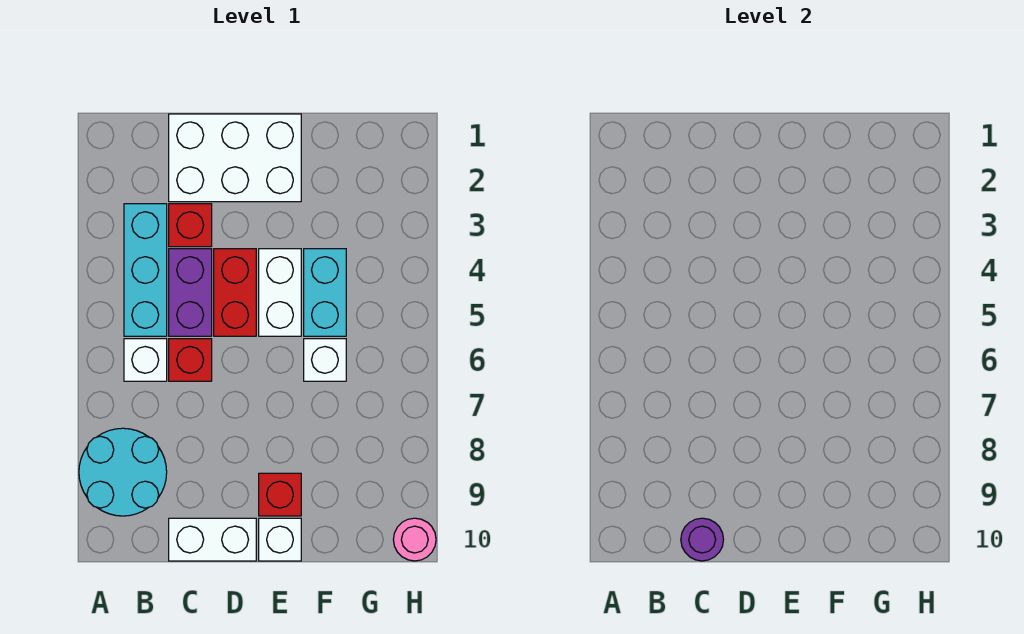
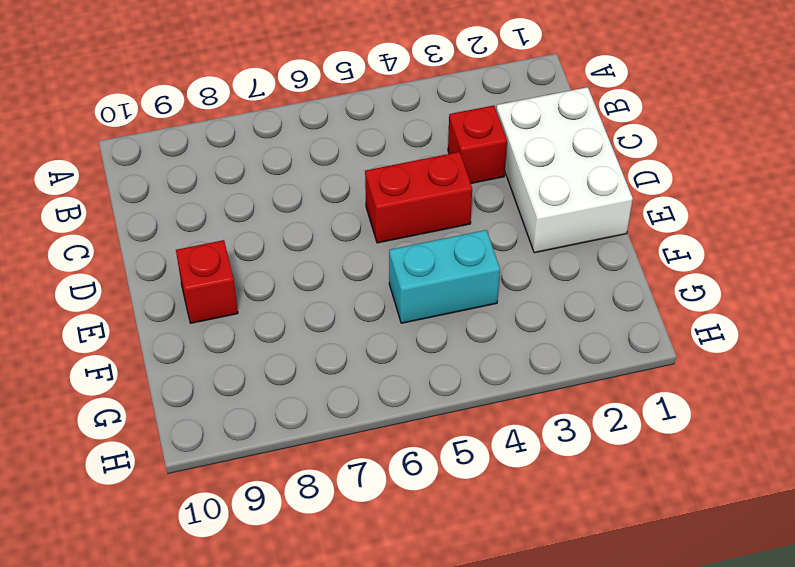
none -> cyan round brick A8:B9 level 1
none -> cyan brick B3:B5 level 1
none -> white brick B6 level 1

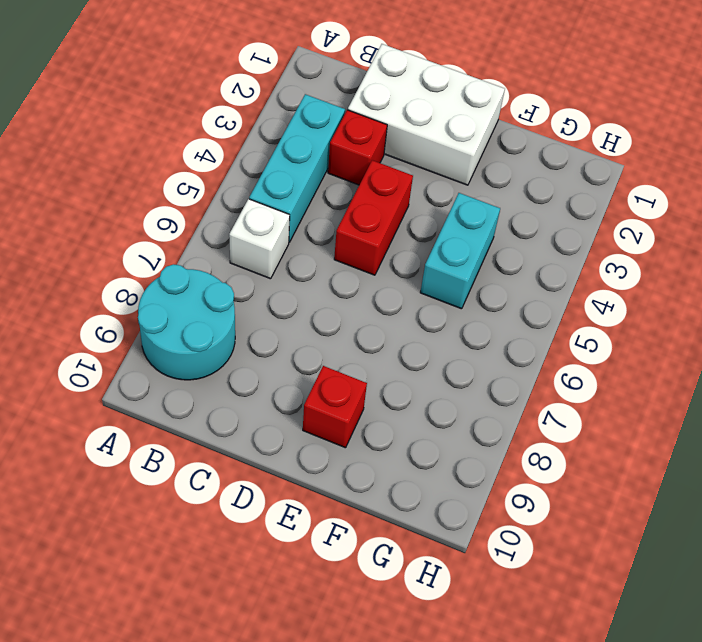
none -> purple brick C4:C5 level 1
none -> red brick C6 level 1
none -> white brick C10:D10 level 1

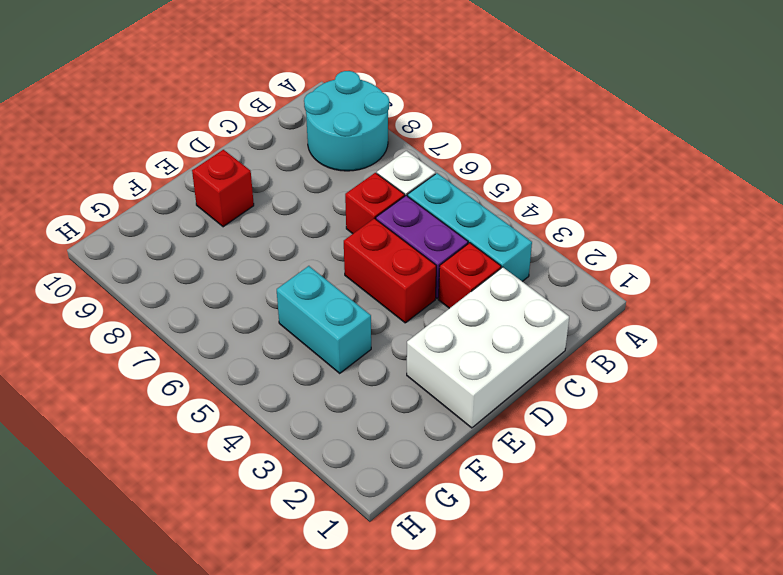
none -> white brick C10:D10 level 1
none -> white brick E4:E5 level 1
none -> white brick E10 level 1

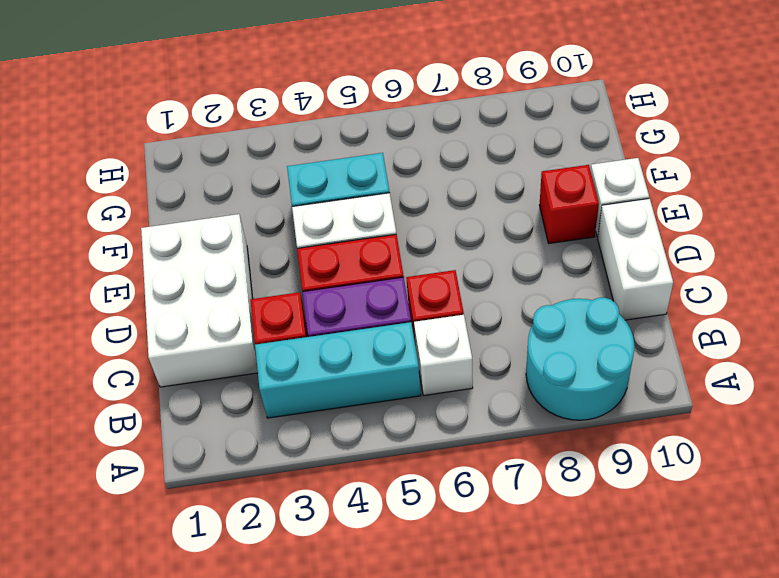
none -> white brick F6 level 1
none -> pink round brick H10 level 1
none -> purple round brick C10 level 2

